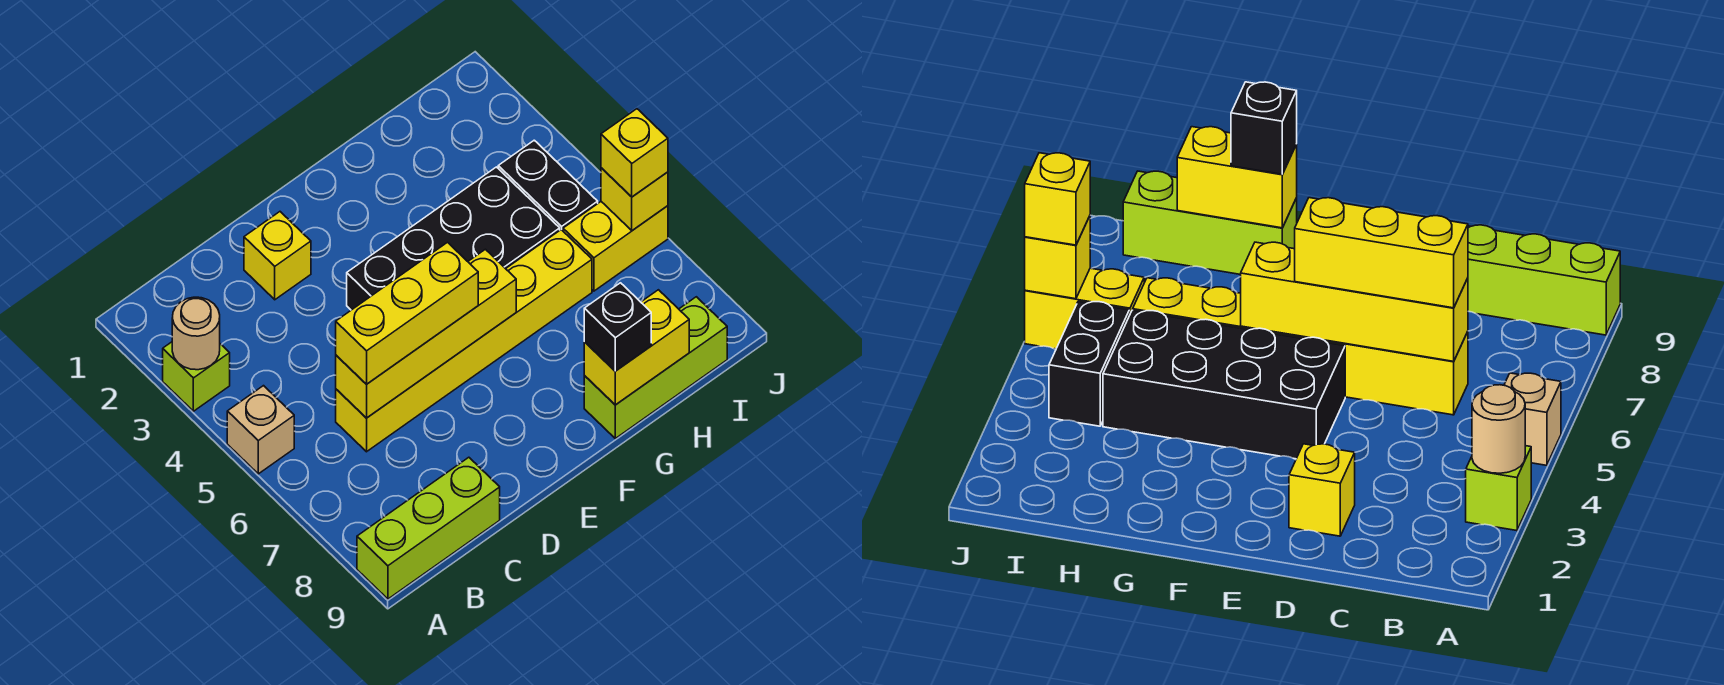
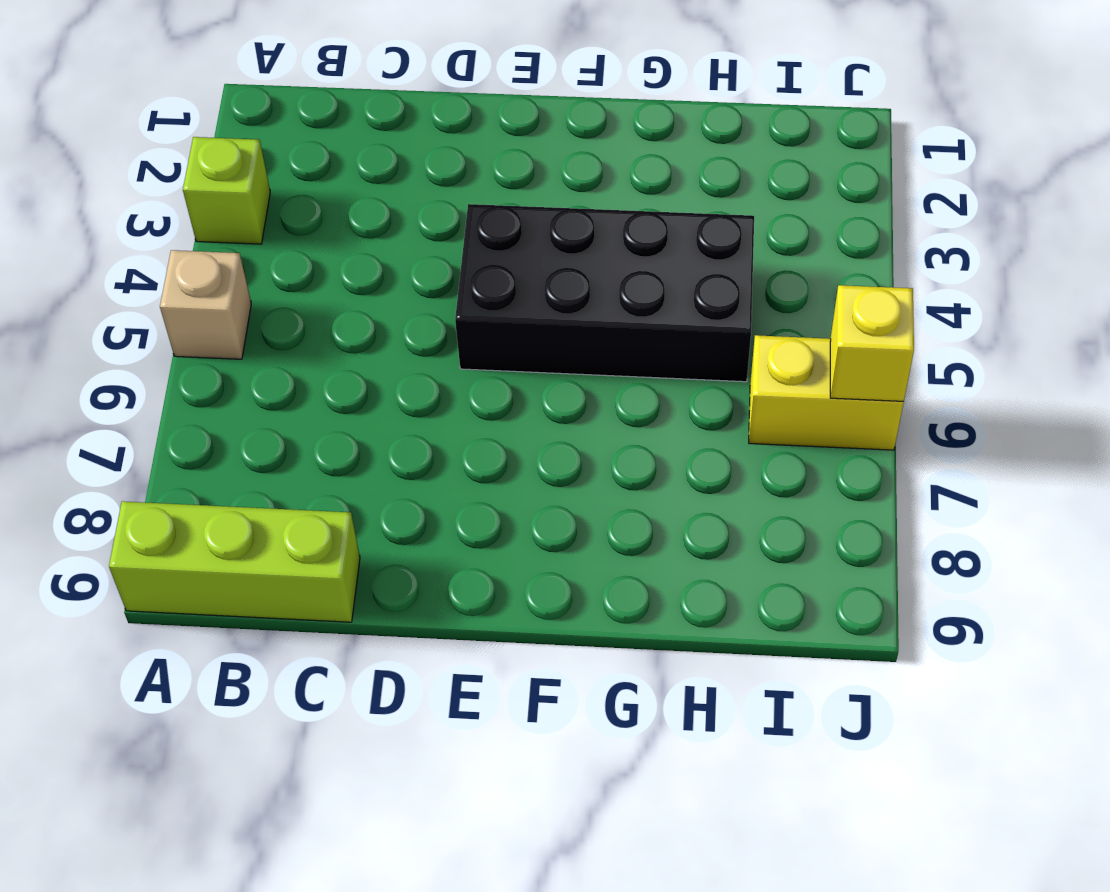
none -> yellow brick C6:H6 level 1
none -> yellow brick D2 level 1
none -> lime brick G9:I9 level 1

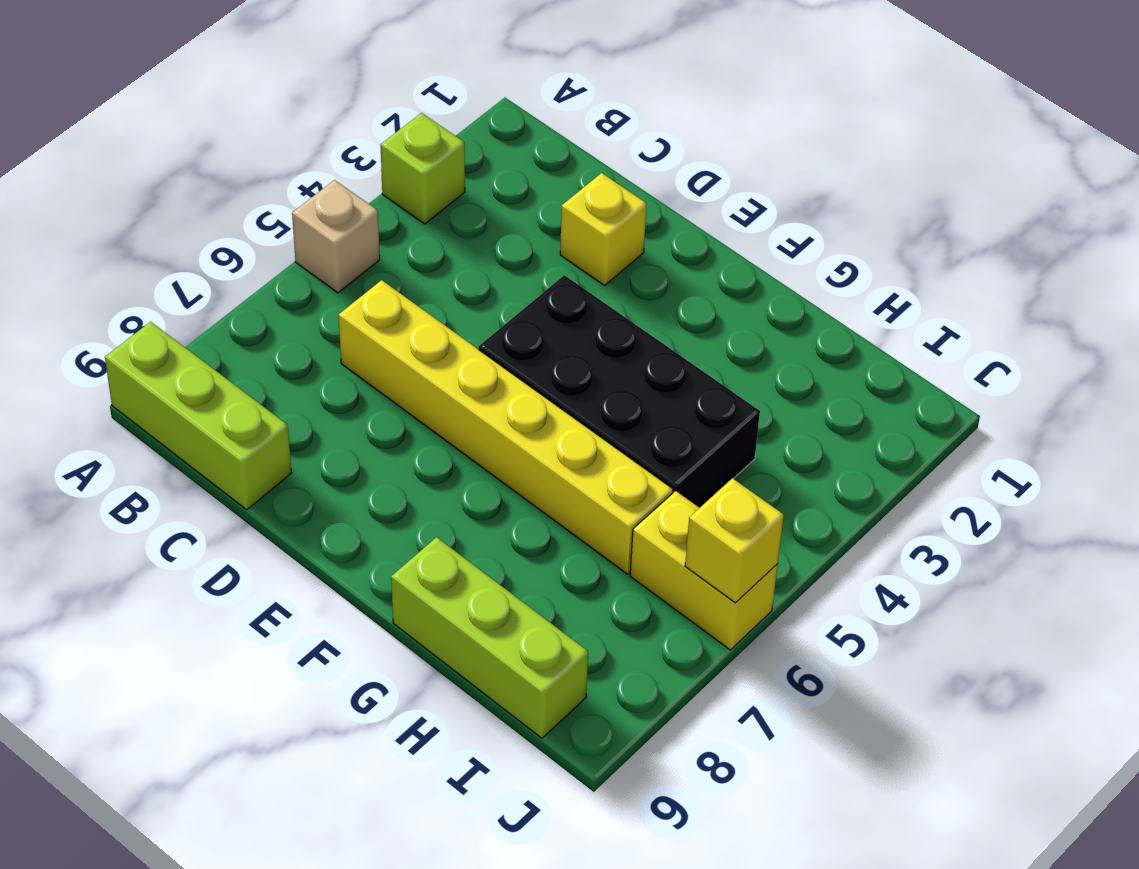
none -> black brick I4:I5 level 1
none -> tan round brick A3 level 2
none -> yellow brick C6:F6 level 2

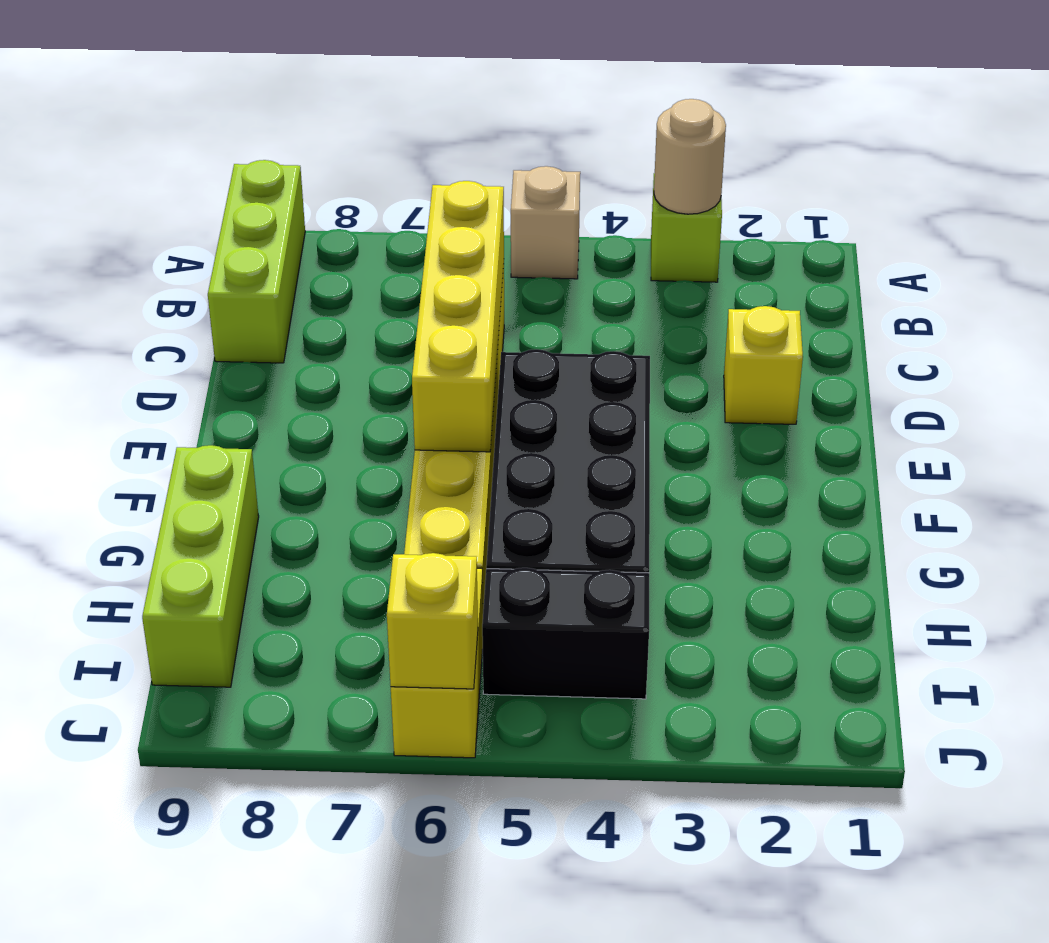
none -> yellow brick G9:H9 level 2
none -> yellow brick C6:E6 level 3
none -> black brick G9 level 3

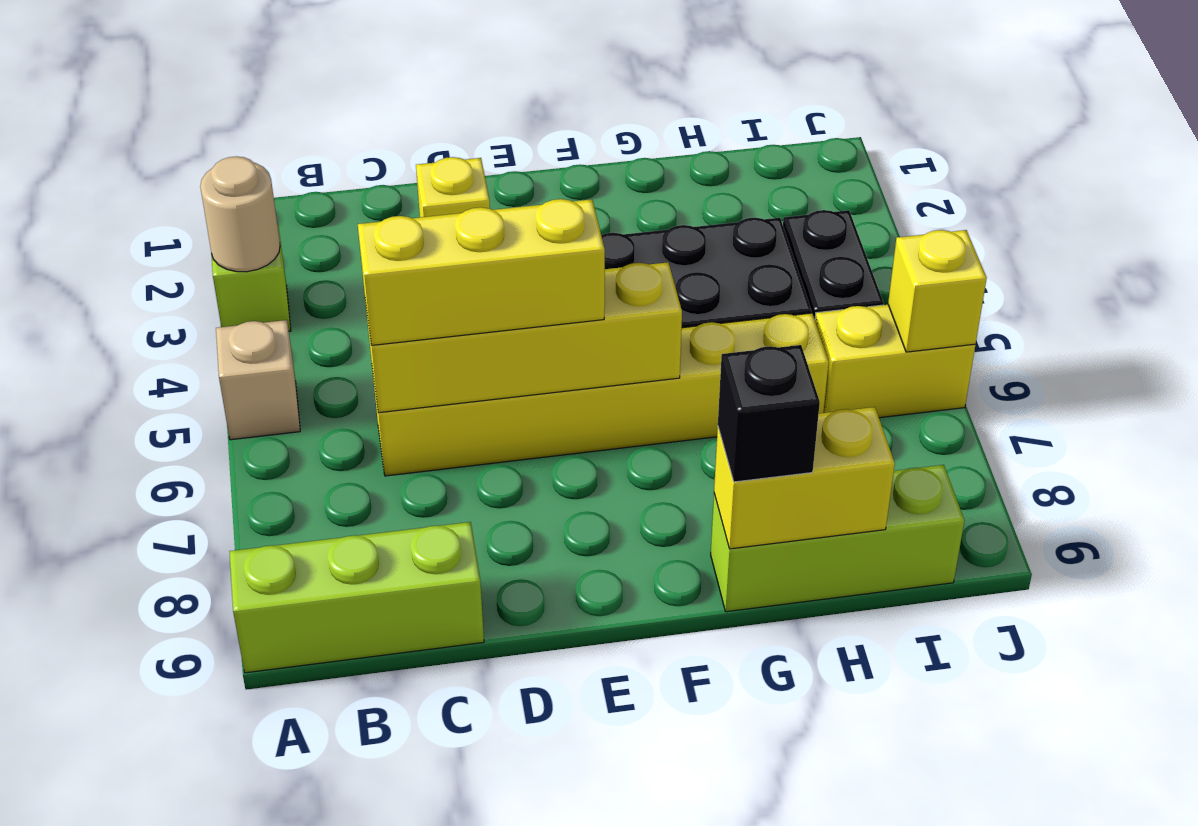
none -> yellow brick J6 level 3

